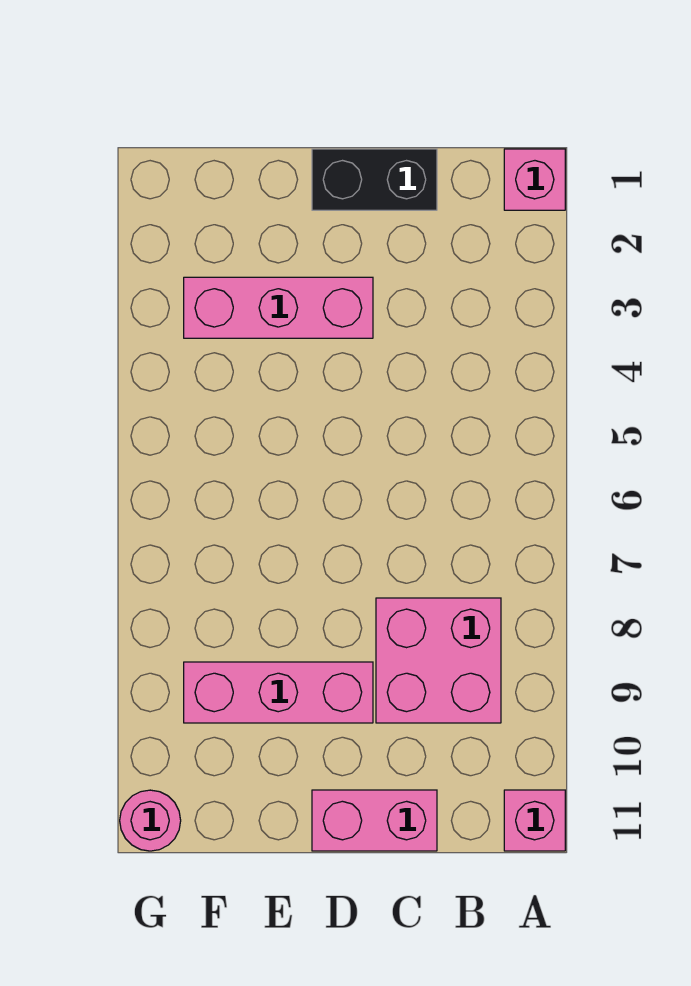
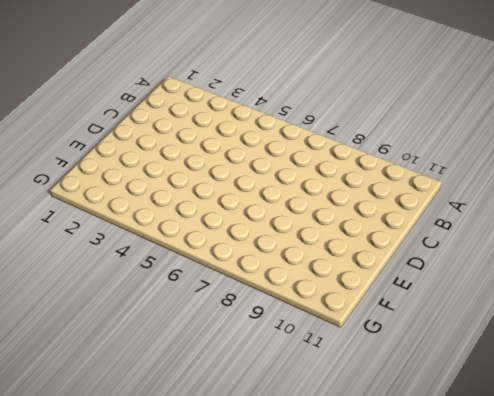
none -> pink brick A1 level 1
none -> pink brick A11 level 1

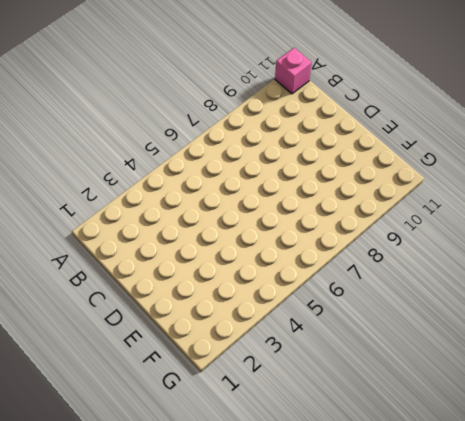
none -> pink brick A1 level 1
none -> pink brick B8:C9 level 1

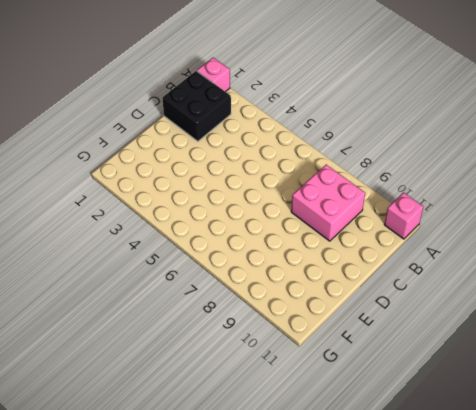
black brick B1:C2 level 1 -> black brick C1:D1 level 1
none -> pink brick C11:D11 level 1
none -> pink brick D3:F3 level 1

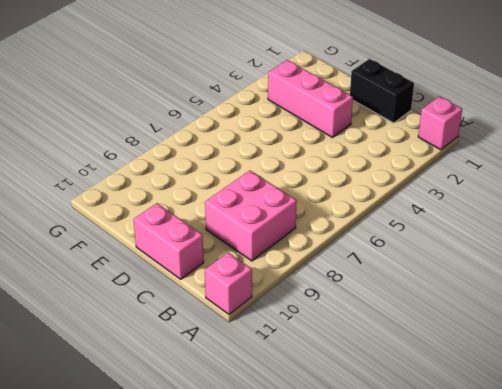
none -> pink brick D9:F9 level 1
none -> pink round brick G11 level 1

